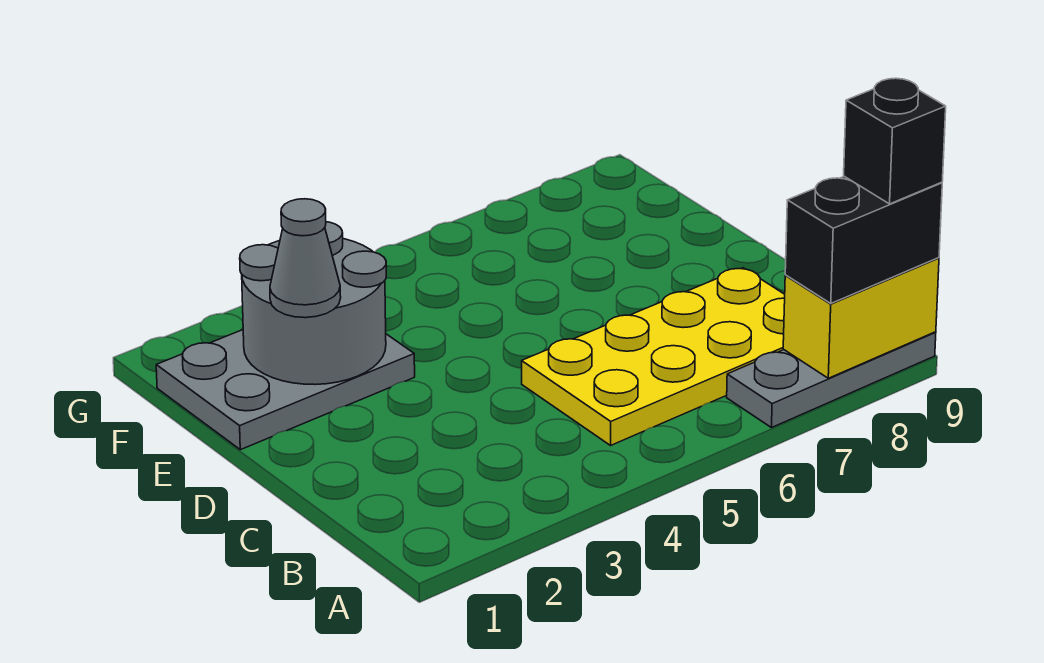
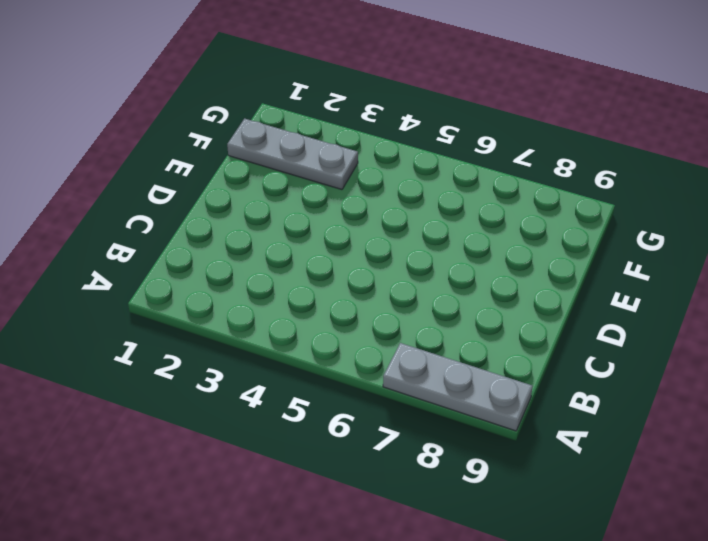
grey plate F1:F3 level 1 -> grey plate E1:F3 level 1
none -> yellow plate B5:C8 level 1
none -> yellow brick A8:A9 level 2

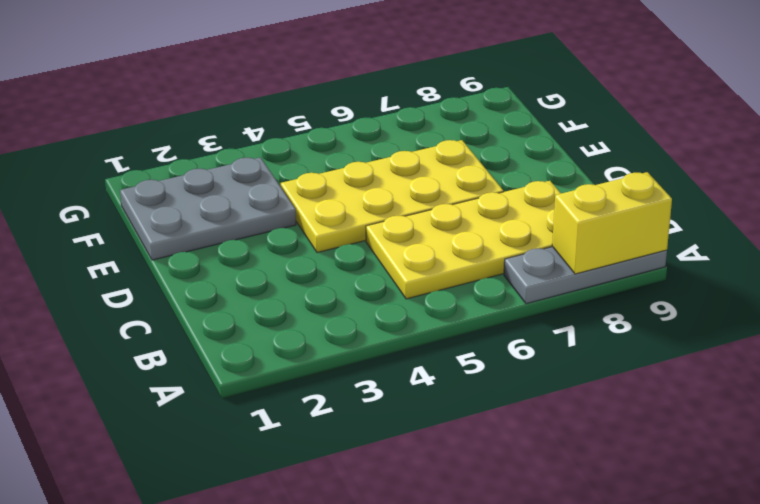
yellow plate D4:E7 level 1 -> none
none -> grey round brick E2:F3 level 2
none -> black brick A8:A9 level 3

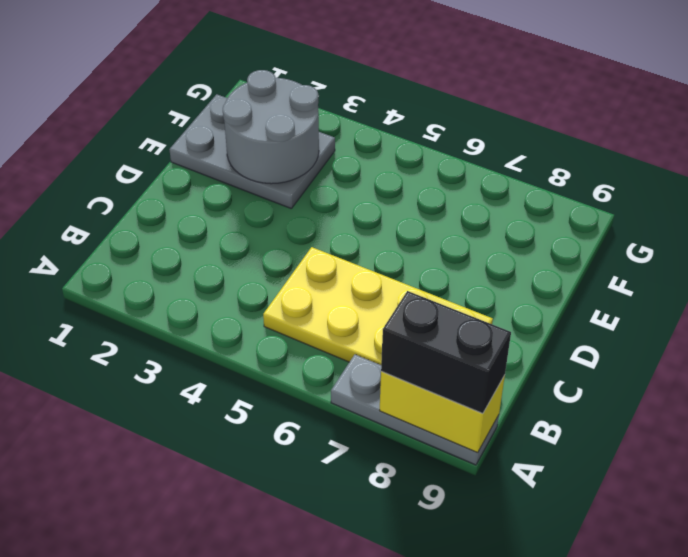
none -> grey cone E2 level 3
none -> black brick A9 level 4

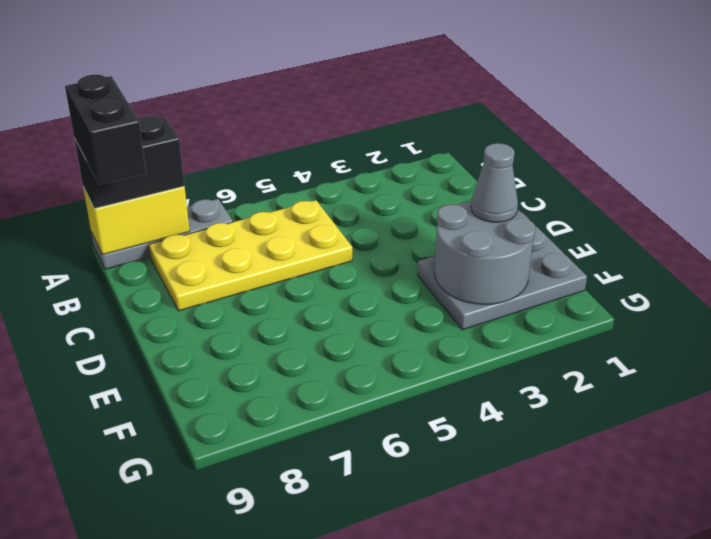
black brick A9:B9 level 4 -> black brick A9 level 4

